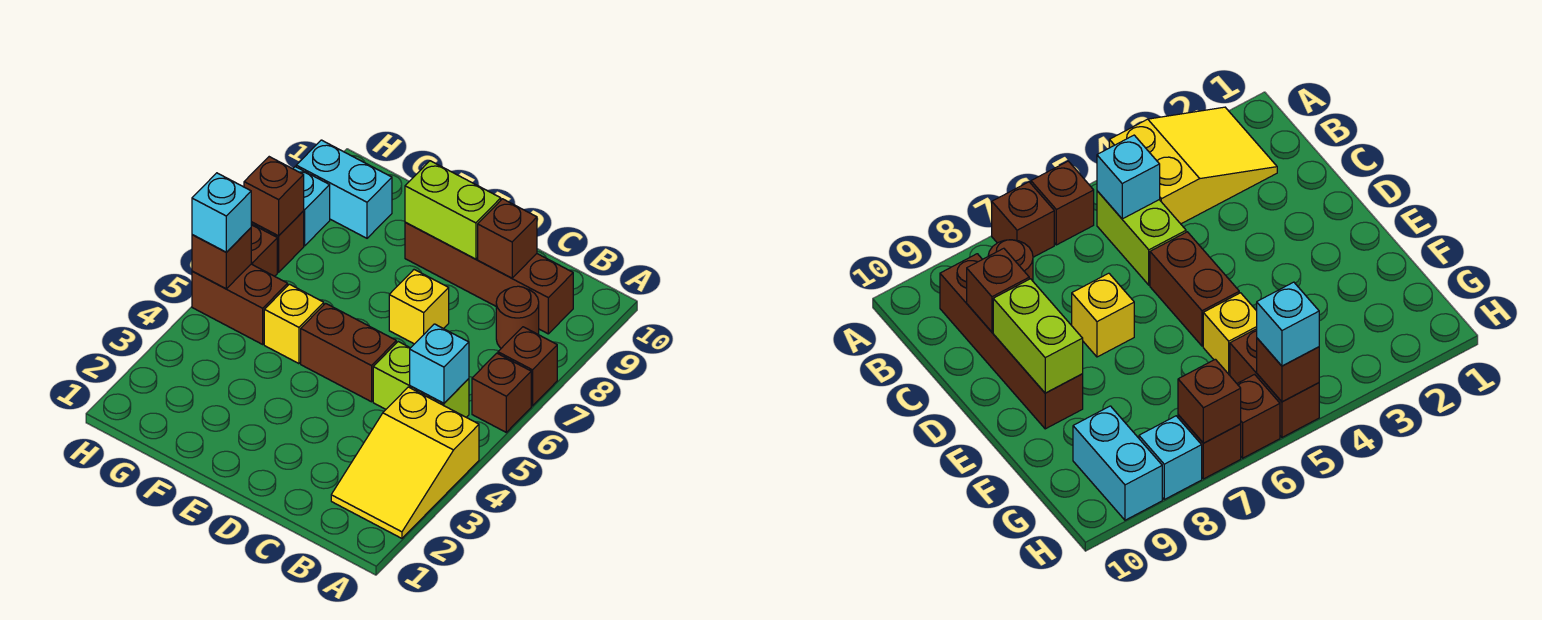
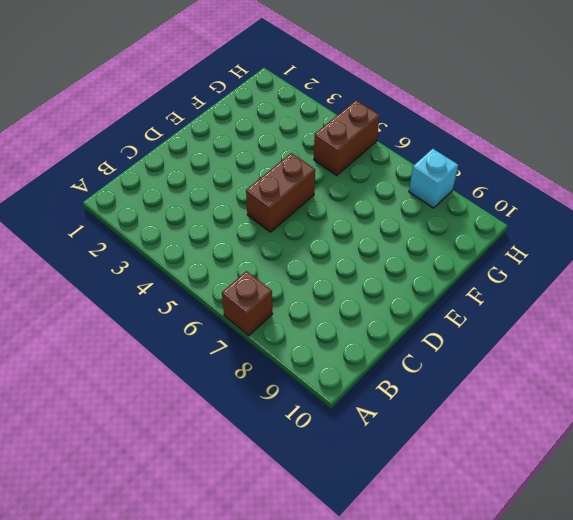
none -> yellow slope A2:B4 level 1 top 4
none -> brown brick A6 level 1
none -> lime brick B5:C5 level 1

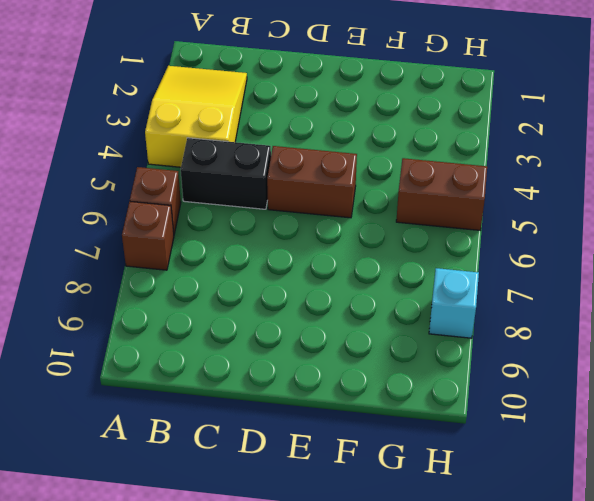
black brick B5:C5 level 1 -> lime brick B5:C5 level 1
none -> brown round brick B8 level 1
none -> brown brick B9:E9 level 1
none -> yellow brick D7 level 1

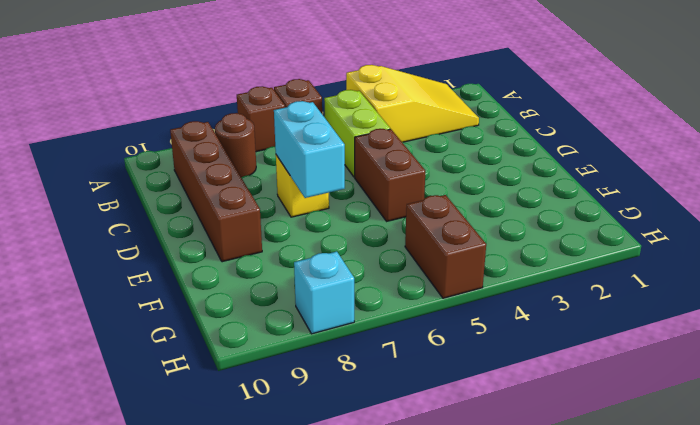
cyan brick D7:E7 level 2 -> cyan brick G9:H9 level 1
none -> yellow brick F5 level 1
none -> brown brick H6 level 1
none -> brown brick H7 level 1

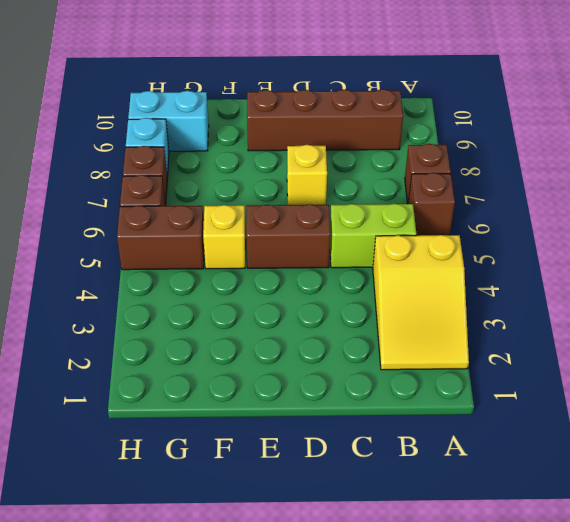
none -> brown round brick B8 level 1
none -> cyan brick B5 level 2
none -> brown brick C9 level 2

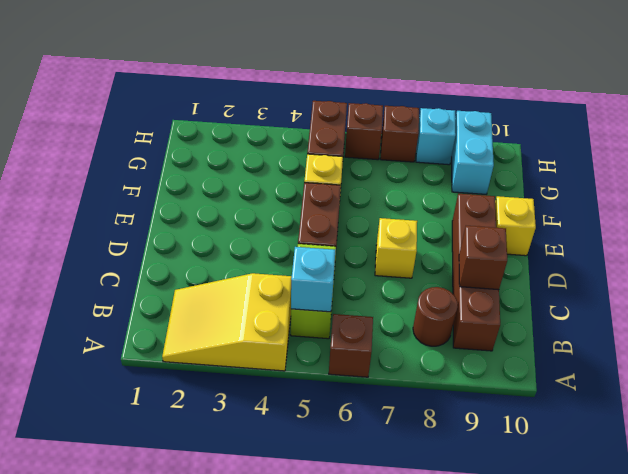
yellow brick E10 level 1 -> none
none -> brown brick A7 level 1
none -> lime brick D9:E9 level 2
none -> brown brick H5 level 2

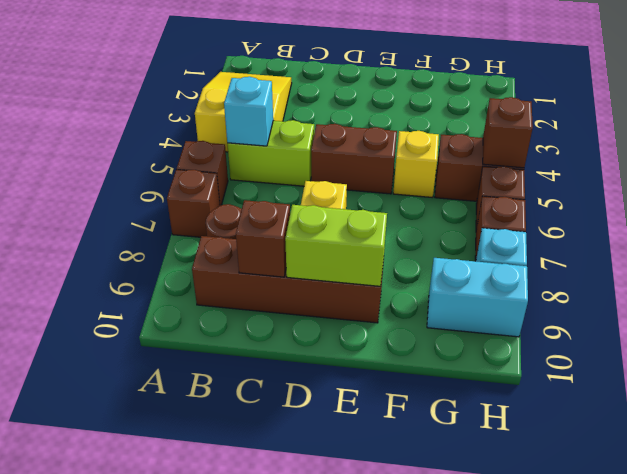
none -> brown brick H7 level 2
none -> cyan brick H5 level 3

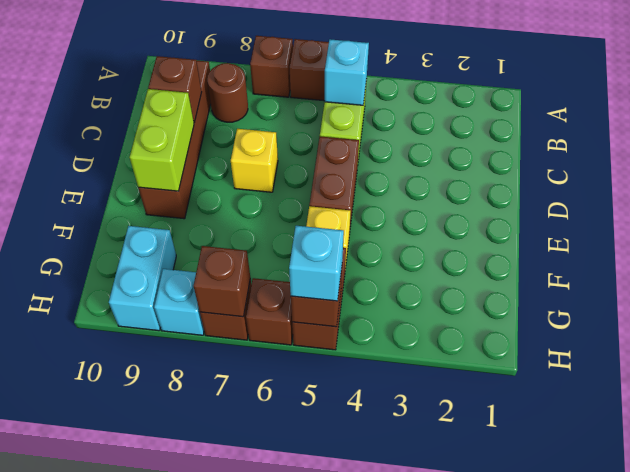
none -> yellow slope A2:B4 level 1 top 4

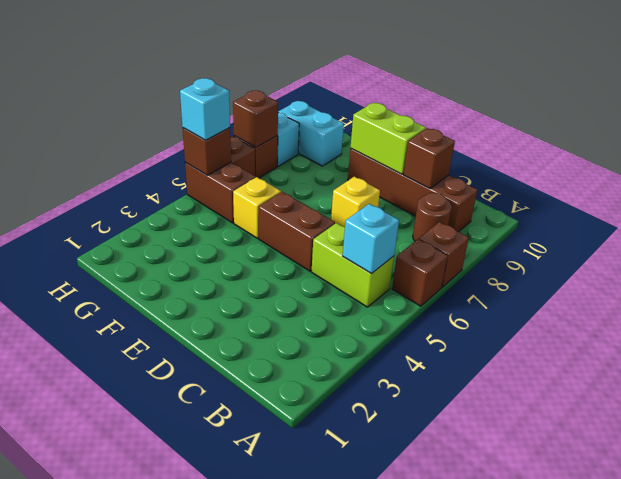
none -> yellow slope A2:B4 level 1 top 4

